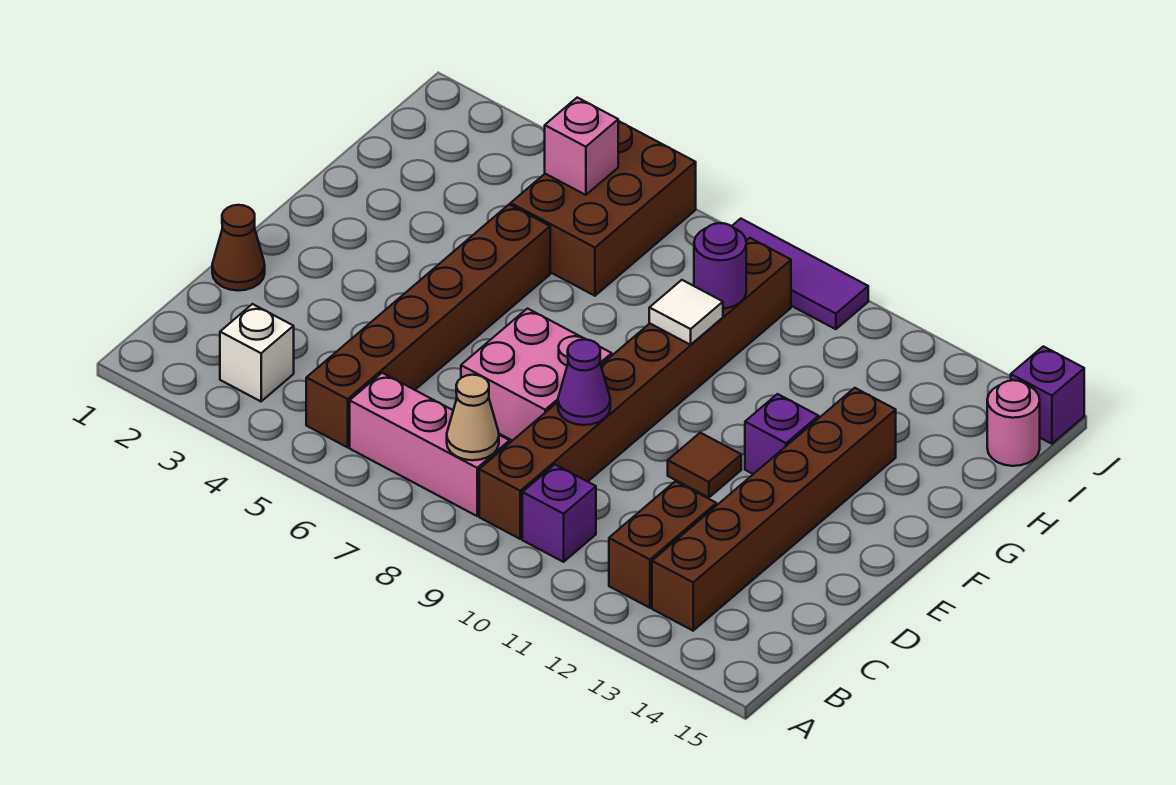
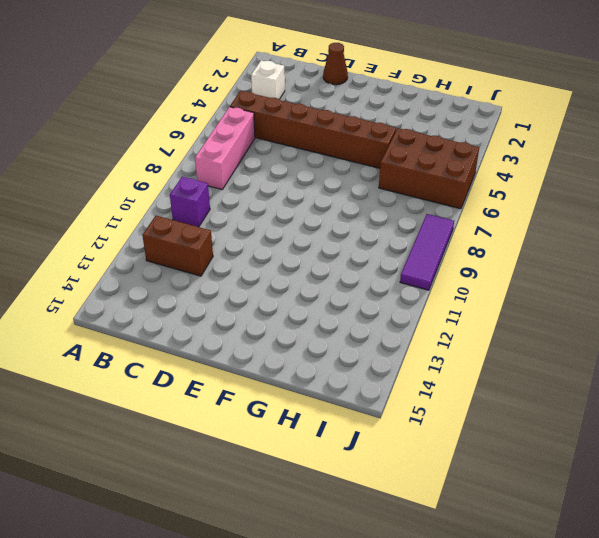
none -> brown brick B9:I9 level 1
none -> brown brick B13:G13 level 1
none -> pink brick D7:E8 level 1

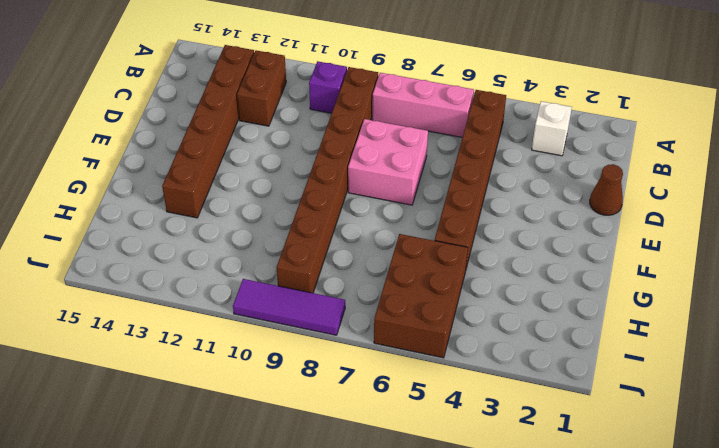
none -> brown tile E11 level 1
none -> purple brick F12 level 1
none -> pink round brick I15 level 1

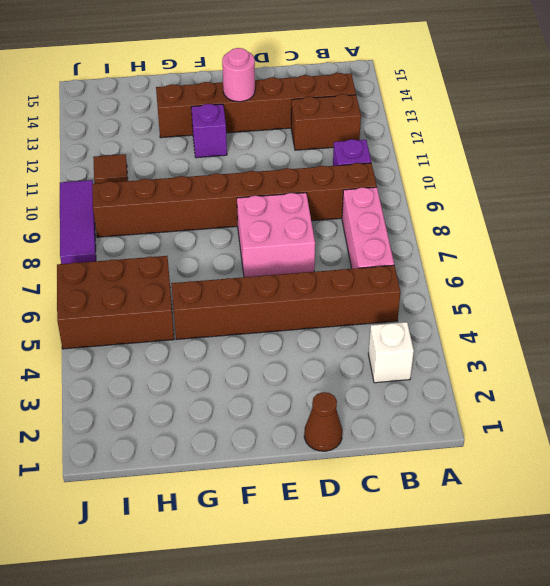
pink round brick E13 level 2 -> pink round brick I15 level 1
brown tile I11 level 1 -> brown tile E11 level 1
none -> purple brick J15 level 1
none -> tan cone B8 level 2
none -> purple cone D9 level 2

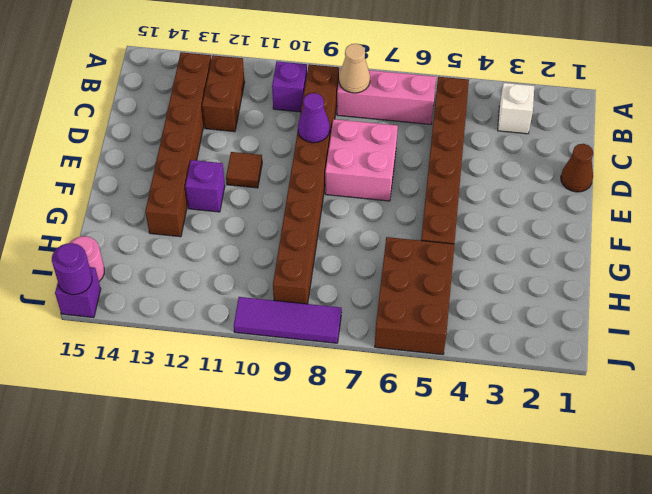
purple round brick J15 level 2 -> purple round brick H9 level 2
none -> white tile G9 level 2
none -> pink brick I5 level 2

